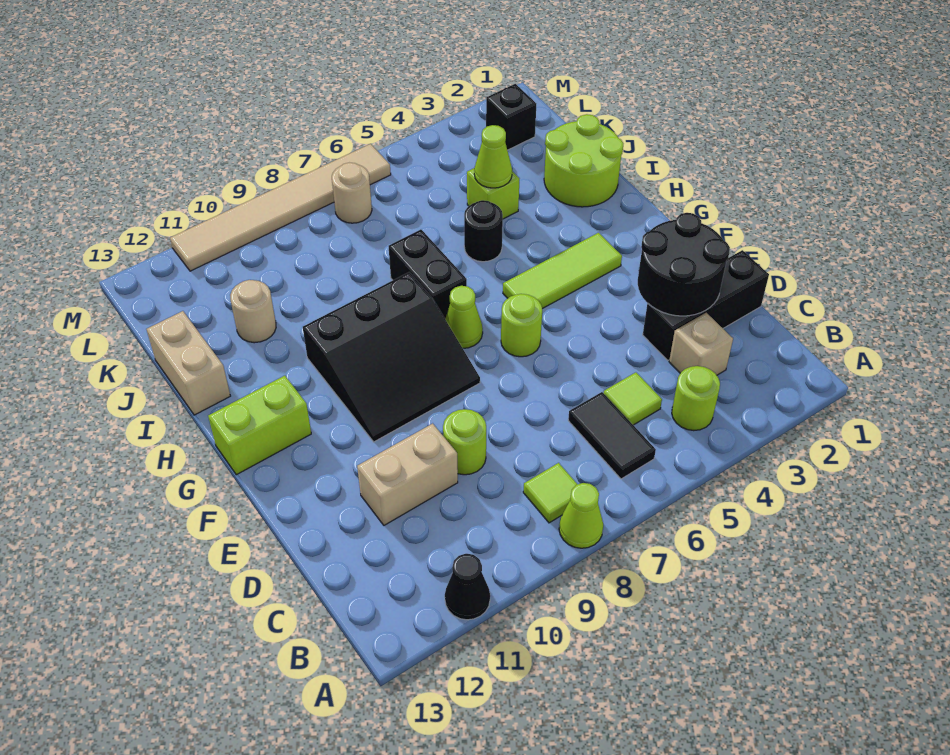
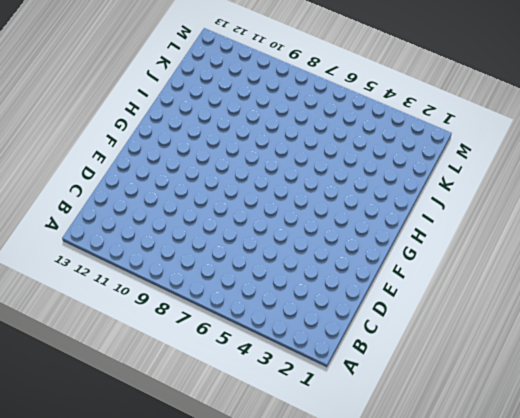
none -> lime cone A8 level 1
none -> black cone A11 level 1
none -> lime round brick B4 level 1

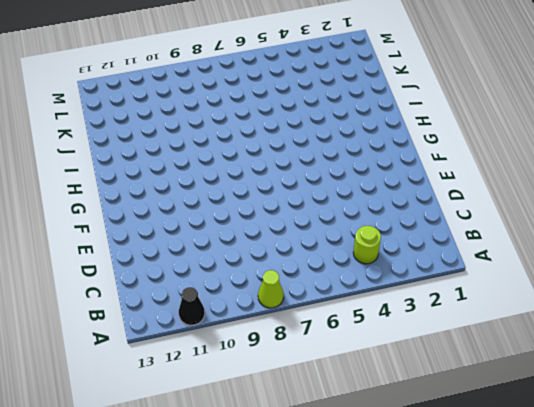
none -> black tile B6:C6 level 1
none -> lime tile B8 level 1
none -> tan brick C3 level 1

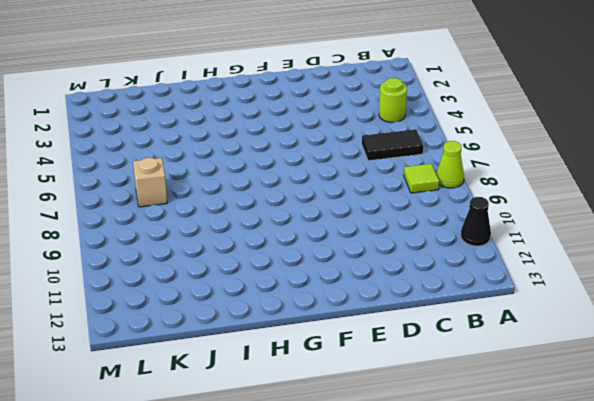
tan brick K7 level 1 -> tan brick C3 level 1
none -> lime tile C5 level 1
none -> black brick D1:D3 level 1
none -> lime round brick D9 level 1

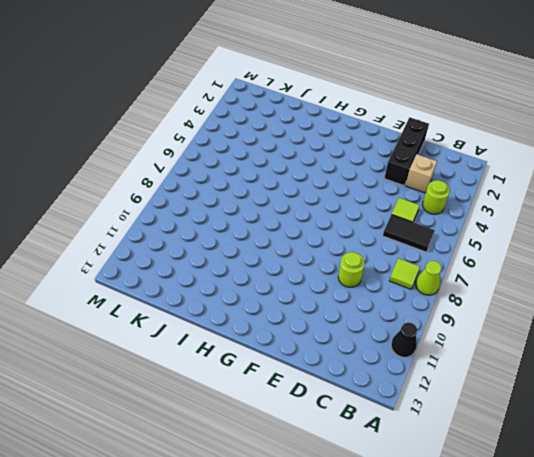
none -> tan brick D10:D11 level 1
none -> lime round brick F6 level 1
none -> black slope F8:H10 level 1 top H

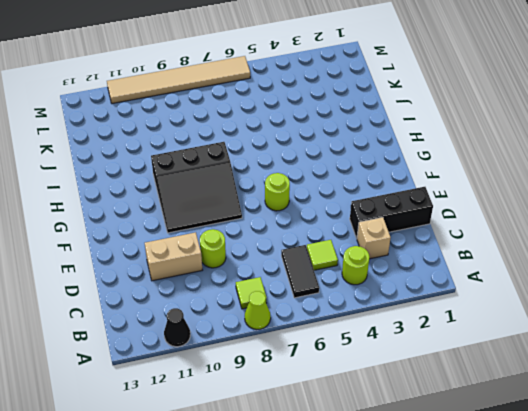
none -> lime tile G3:G5 level 1
none -> lime cone G7 level 1
none -> lime brick G12:G13 level 1

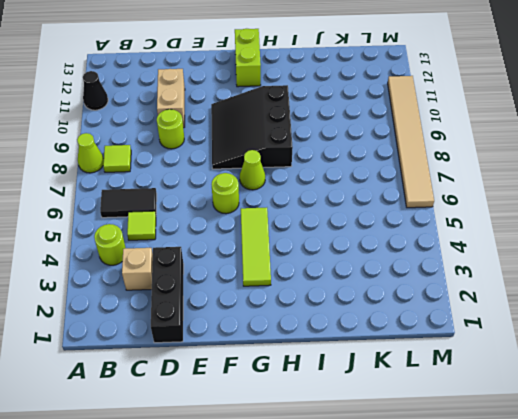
none -> black brick H7:I7 level 1
none -> lime round brick I1:J2 level 1
none -> black round brick I5 level 1

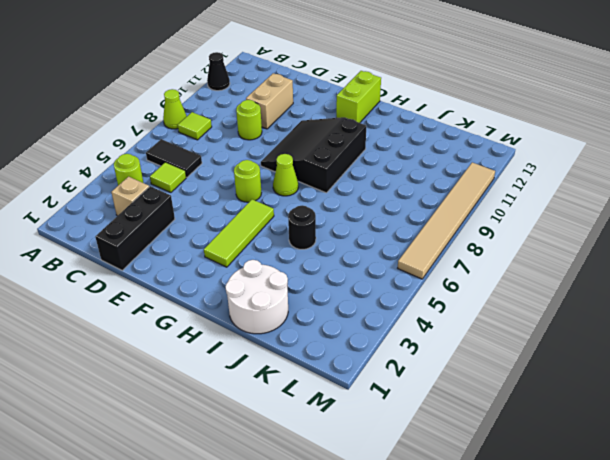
white round brick I1:J2 level 1 -> lime round brick I1:J2 level 1
none -> black brick H7:I7 level 1
none -> tan brick I13:J13 level 1
none -> lime brick J4 level 1

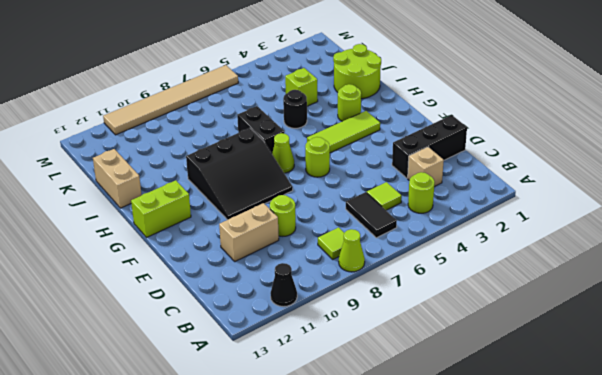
lime round brick H3 level 1 -> none
none -> tan round brick J11 level 1
none -> black brick L2 level 1
none -> tan round brick L7 level 1

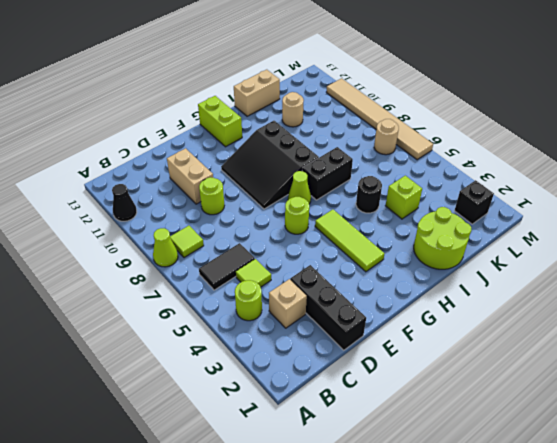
none -> black round brick D2:E3 level 2
none -> lime cone J4 level 2

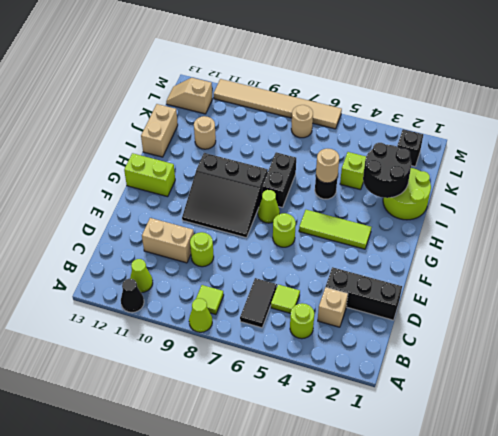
lime cone B11 level 1 -> lime cone J4 level 2
black round brick I2:J3 level 2 -> black round brick D2:E3 level 2
tan round brick I5 level 2 -> none
tan slope L12:L13 level 1 top 12 -> none

